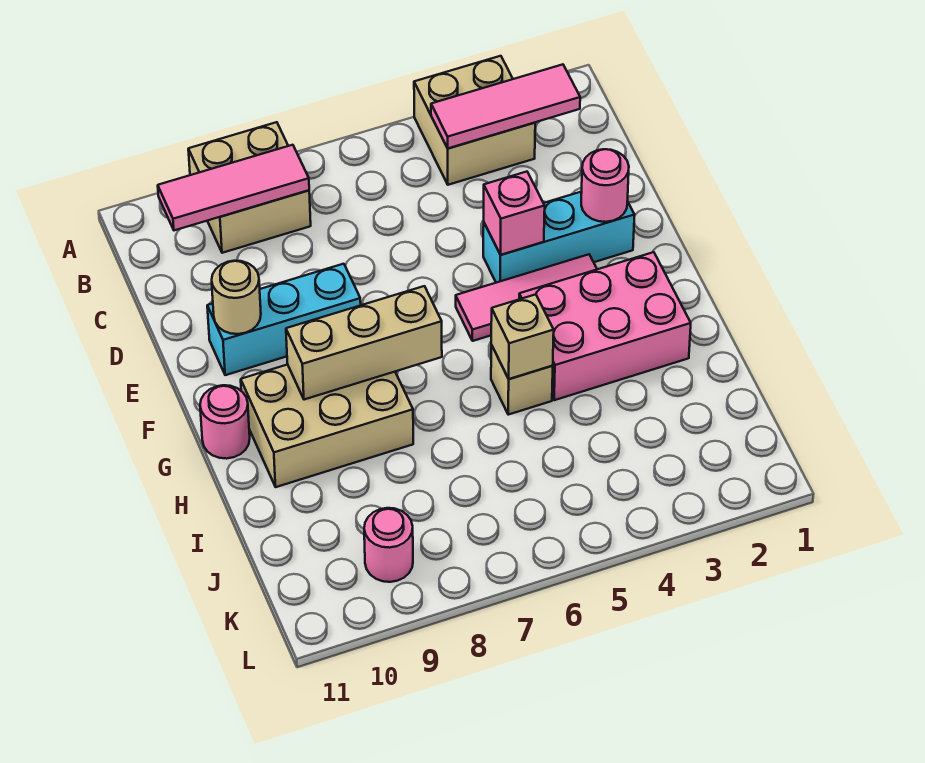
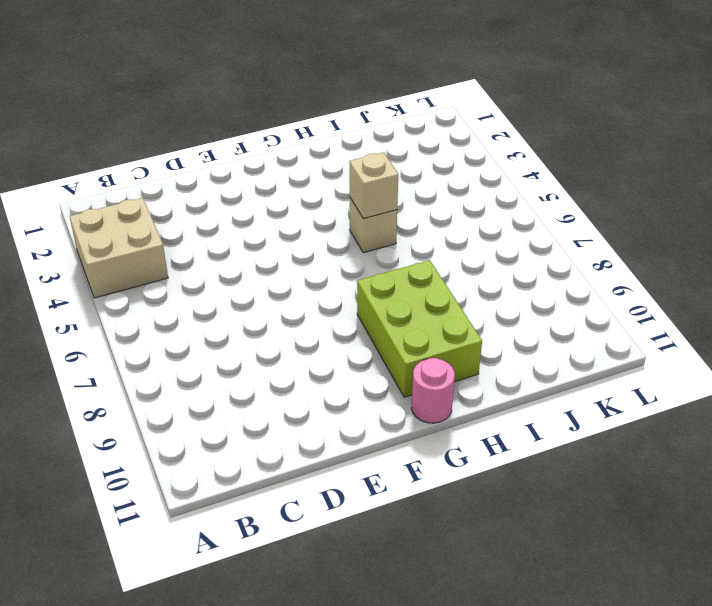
lime brick G8:H10 level 1 -> tan brick G8:H10 level 1
none -> tan brick A8:B9 level 1
none -> cyan brick E2:E4 level 1
none -> cyan brick E8:E10 level 1

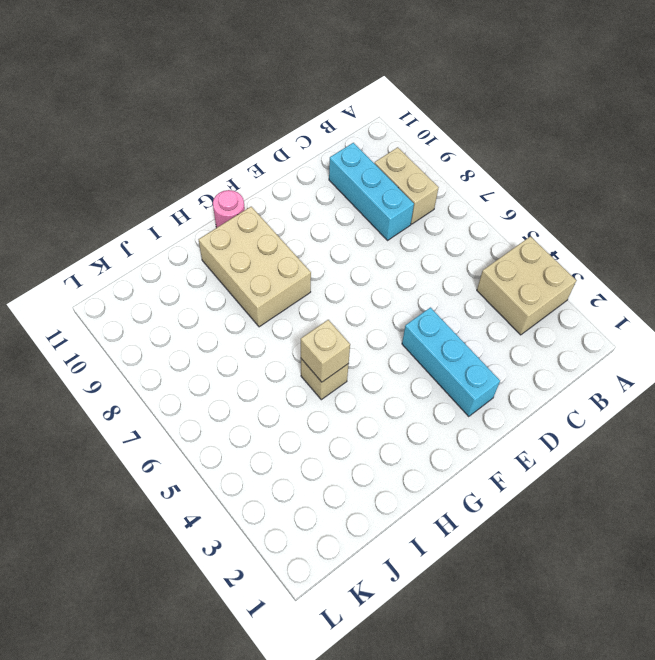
tan brick B8:B9 level 1 -> tan brick A8:B9 level 1
cyan brick C8:C10 level 1 -> cyan brick E8:E10 level 1
none -> pink tile F3:F5 level 1
none -> pink brick G2:H4 level 1
none -> pink round brick K9 level 1

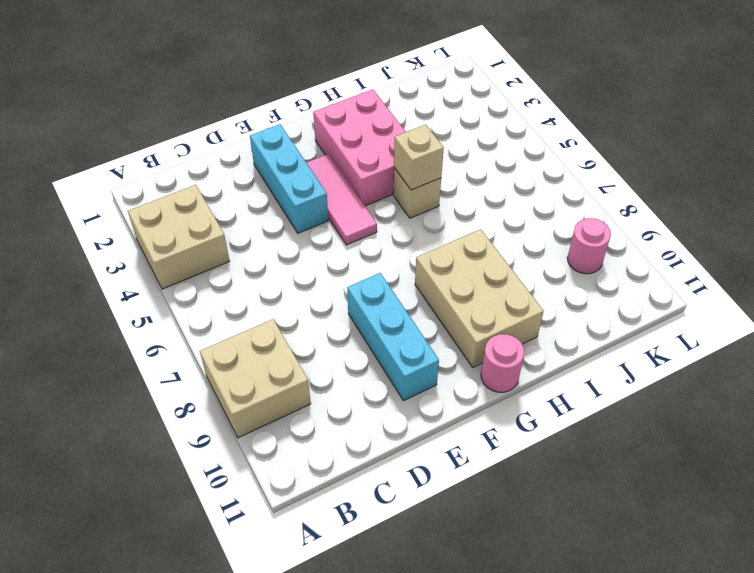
none -> pink tile B2:B4 level 2
none -> pink tile B8:B10 level 2
none -> pink round brick E2 level 2

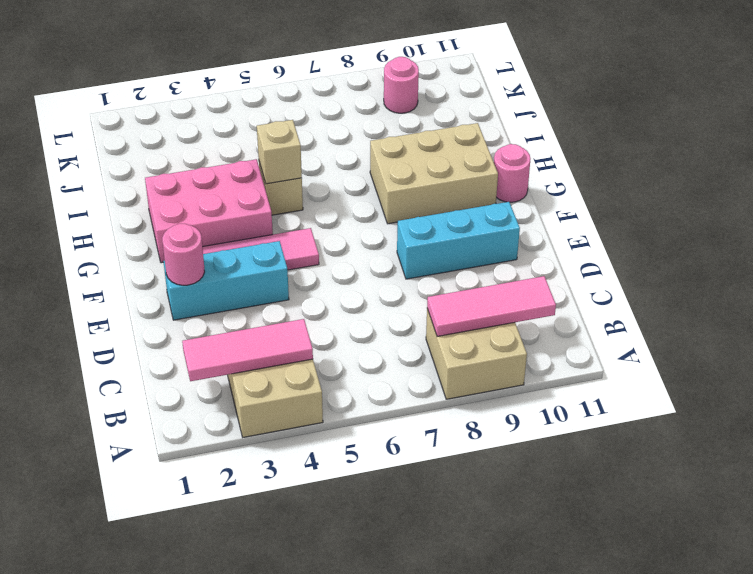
none -> pink brick E4 level 2
none -> tan round brick E10 level 2
none -> tan brick G7:G9 level 2

